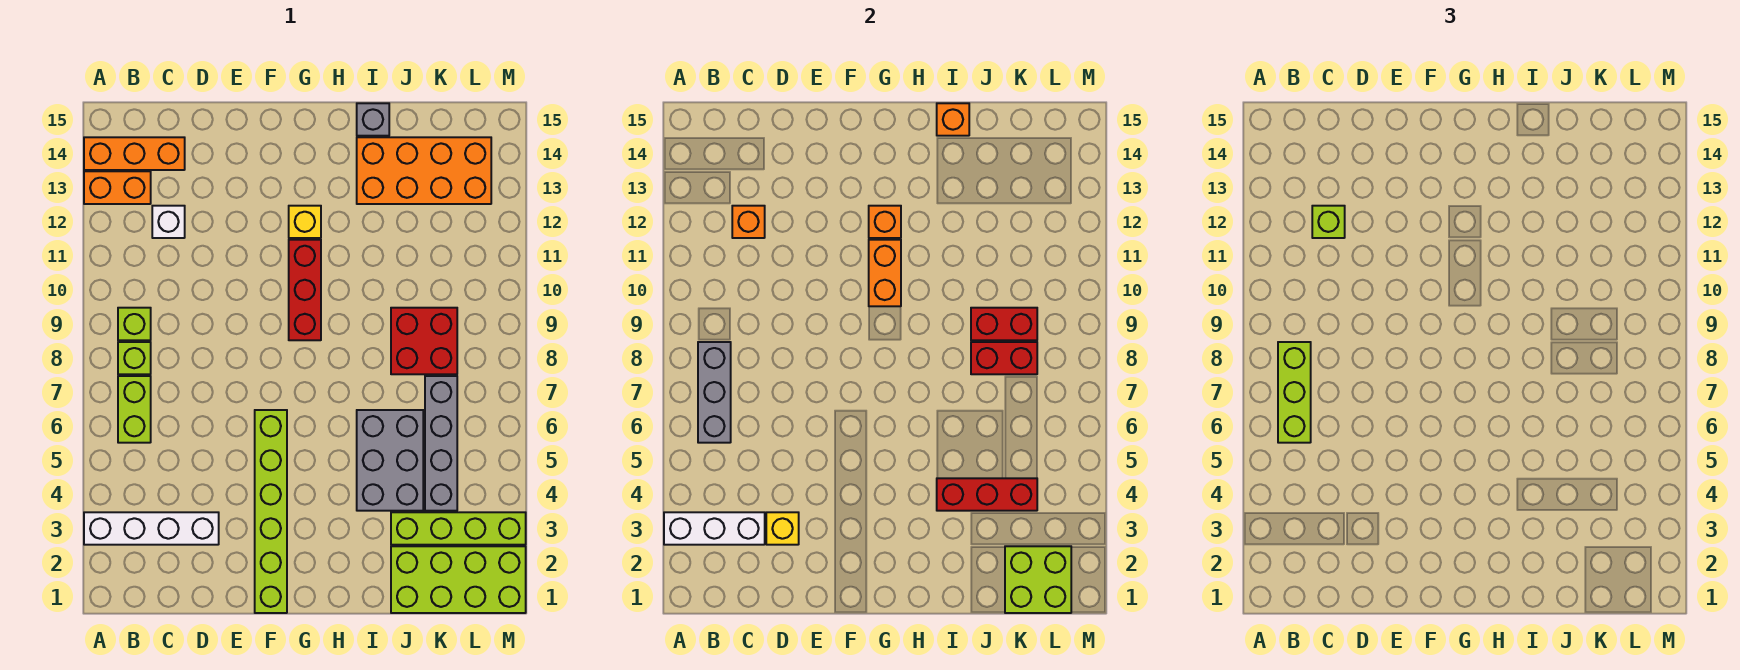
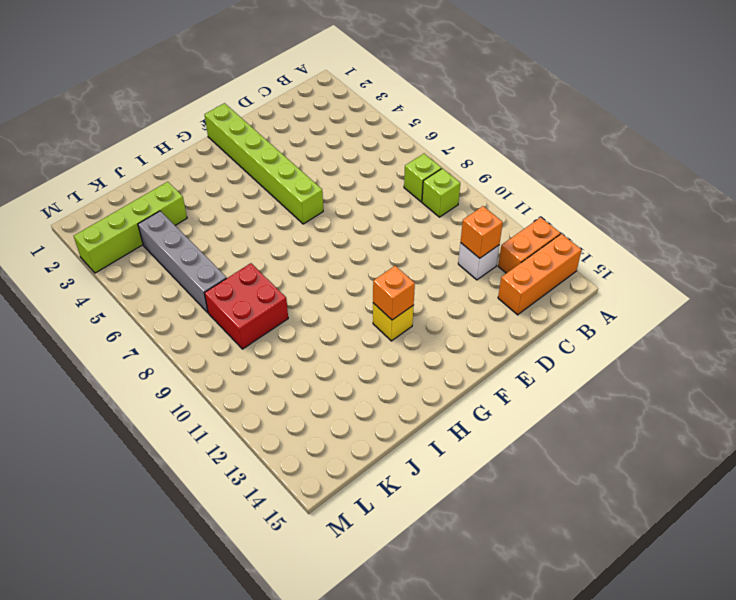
none -> white brick A3:D3 level 1
none -> lime brick B6:B7 level 1
none -> red brick G9:G11 level 1
none -> grey brick I4:J6 level 1

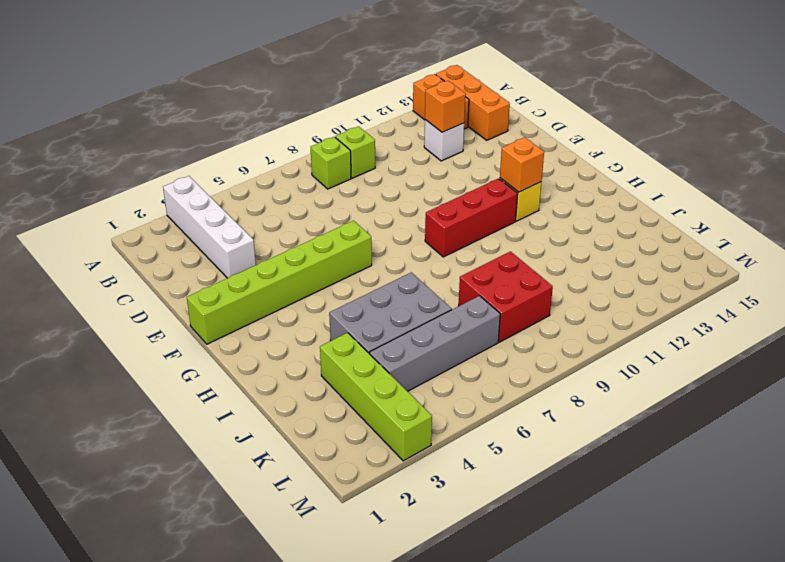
none -> lime brick B6:B7 level 1
none -> orange brick I13:L14 level 1
none -> grey brick I15 level 1
none -> lime brick J1:M2 level 1

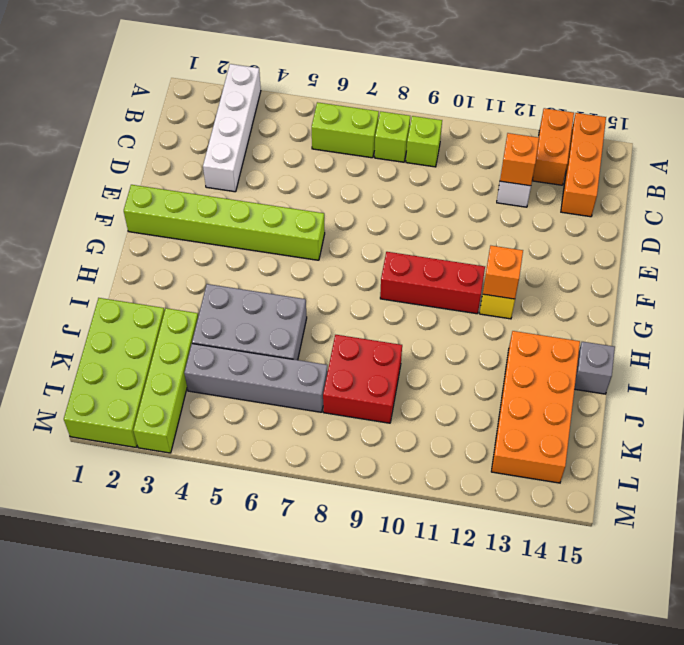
none -> white brick A3:C3 level 2
none -> grey brick B6:B8 level 2
none -> yellow brick D3 level 2
none -> orange brick G10:G11 level 2

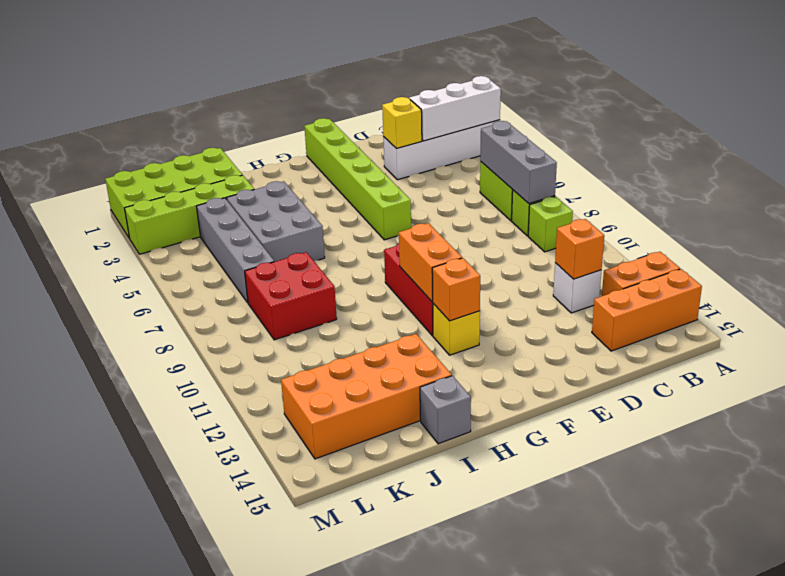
none -> red brick I4:K4 level 2
none -> orange brick I15 level 2
none -> red brick J8:K8 level 2
none -> red brick J9:K9 level 2

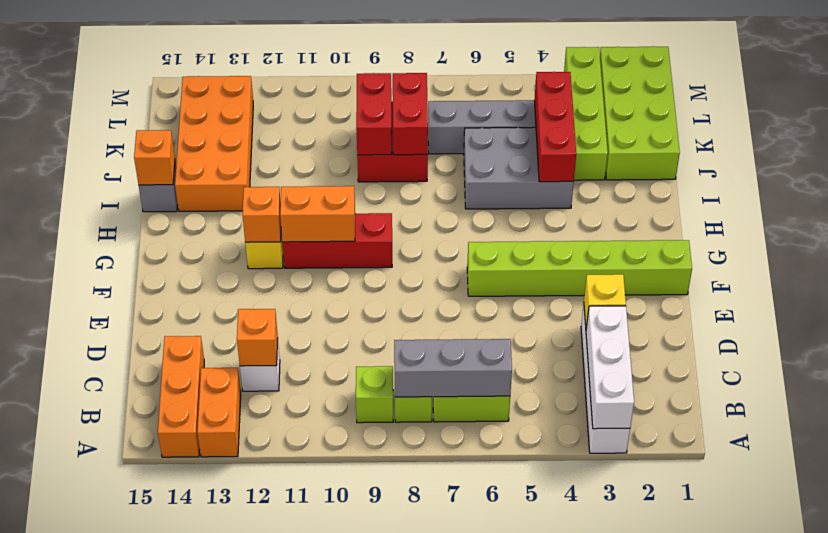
none -> lime brick K1:L2 level 2
none -> lime brick B6:B8 level 3
none -> lime brick C12 level 3

